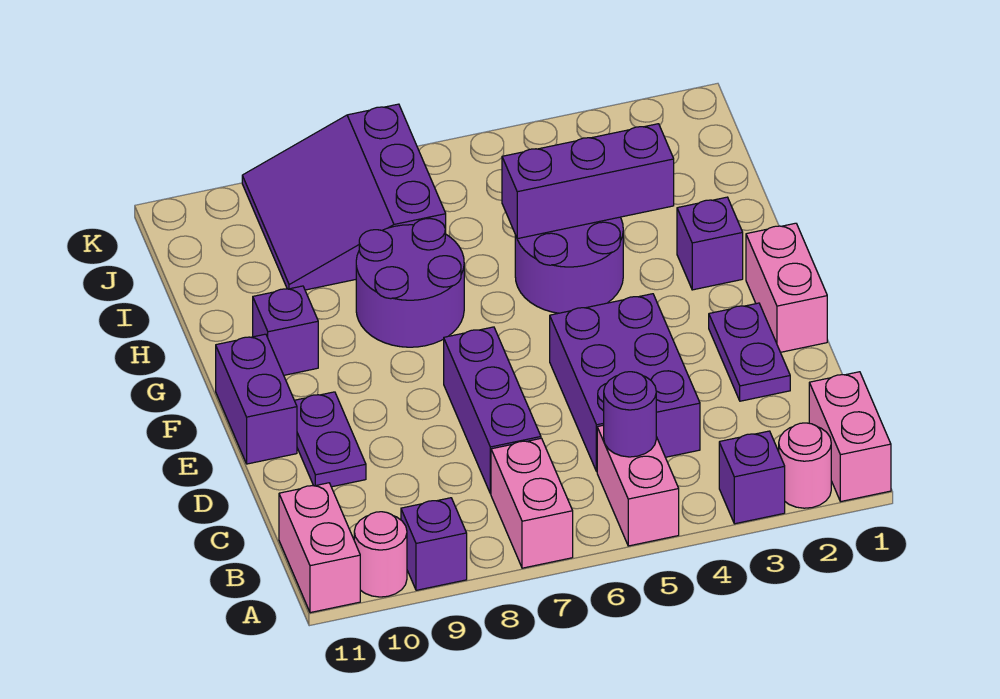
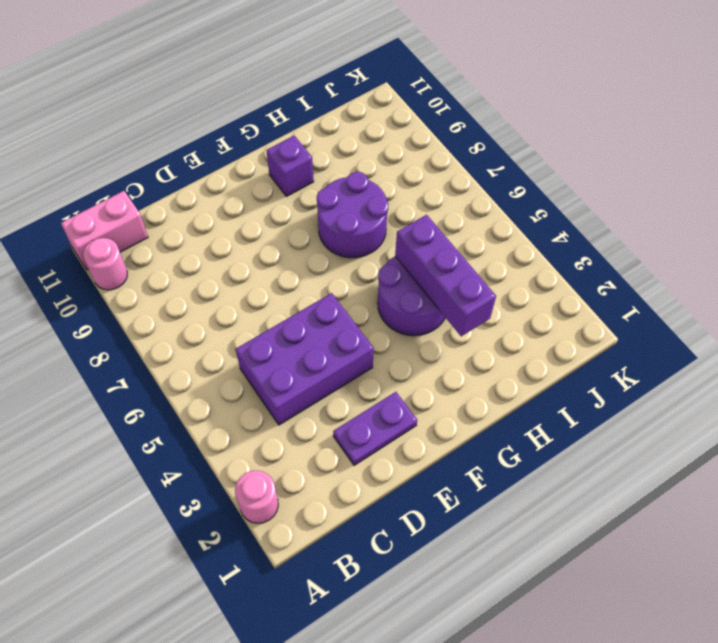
none -> pink brick A1:B1 level 1
none -> purple brick A3 level 1
none -> pink brick A5:B5 level 1

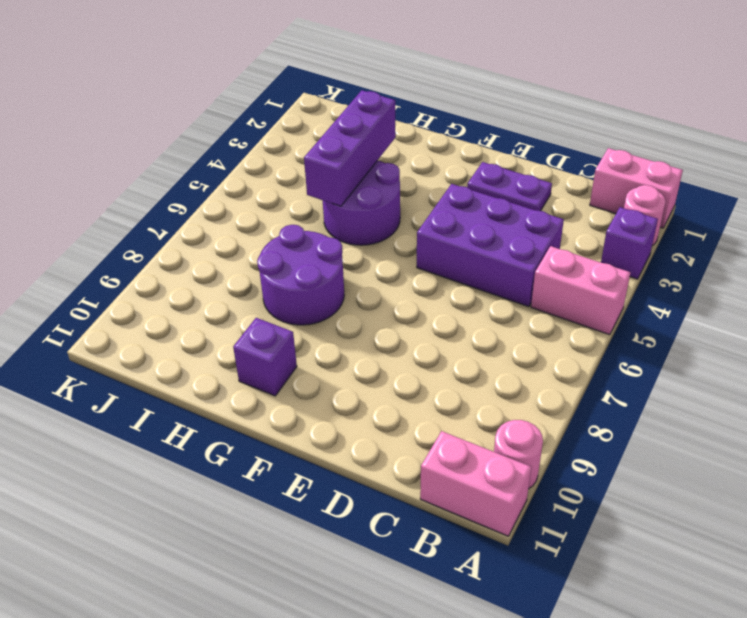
none -> pink brick A7:B7 level 1
none -> purple brick A9 level 1
none -> purple brick C7:E7 level 1

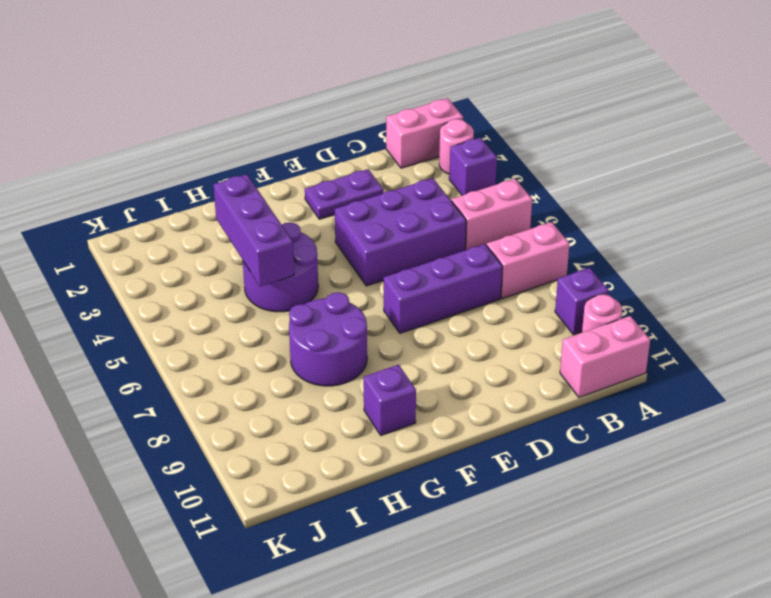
none -> purple plate D10:E10 level 1
none -> pink brick E1:F1 level 1
none -> purple brick E11:F11 level 1

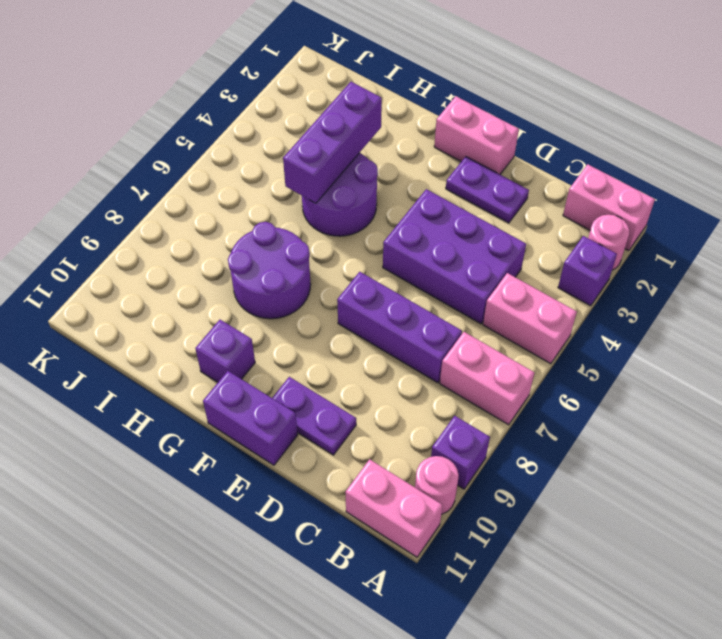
none -> purple brick G2 level 1
none -> purple slope I7:K9 level 1 top 7
none -> purple round brick B5 level 2

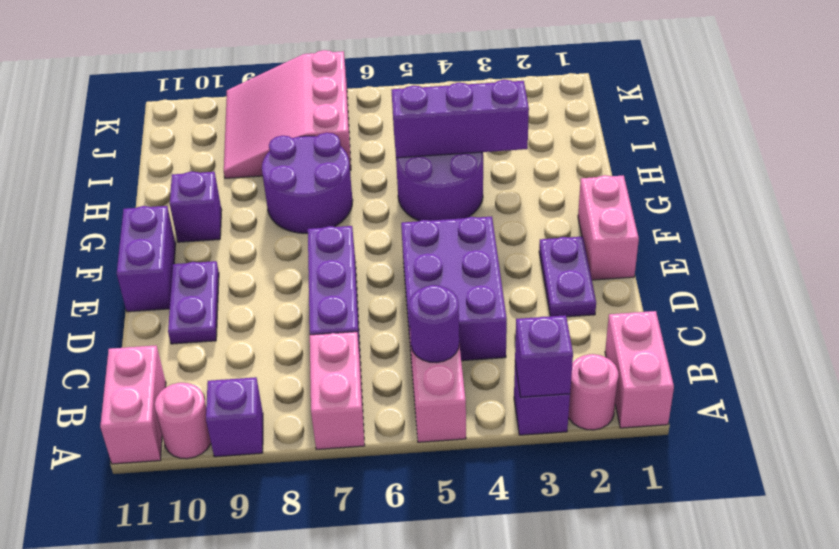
purple brick A3 level 2 -> purple brick G2 level 1
pink slope I7:K9 level 1 top 7 -> purple slope I7:K9 level 1 top 7

